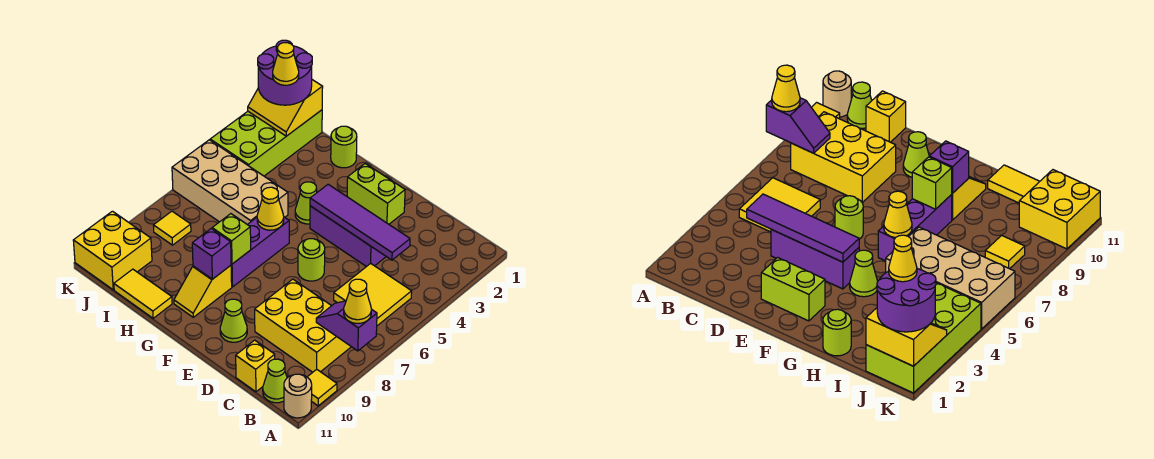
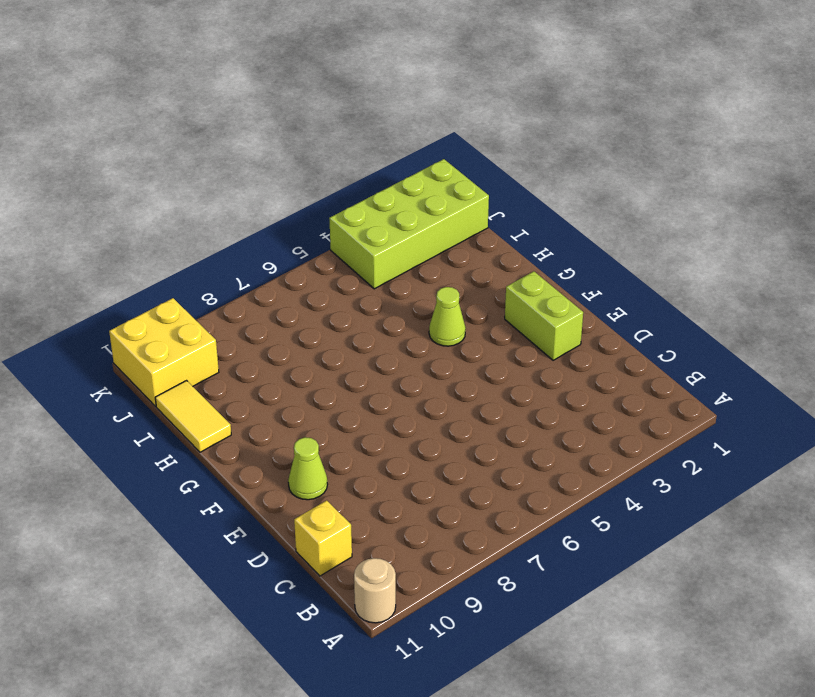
none -> yellow tile A10 level 1
none -> yellow tile B5:C6 level 1
none -> yellow brick B8:D9 level 1

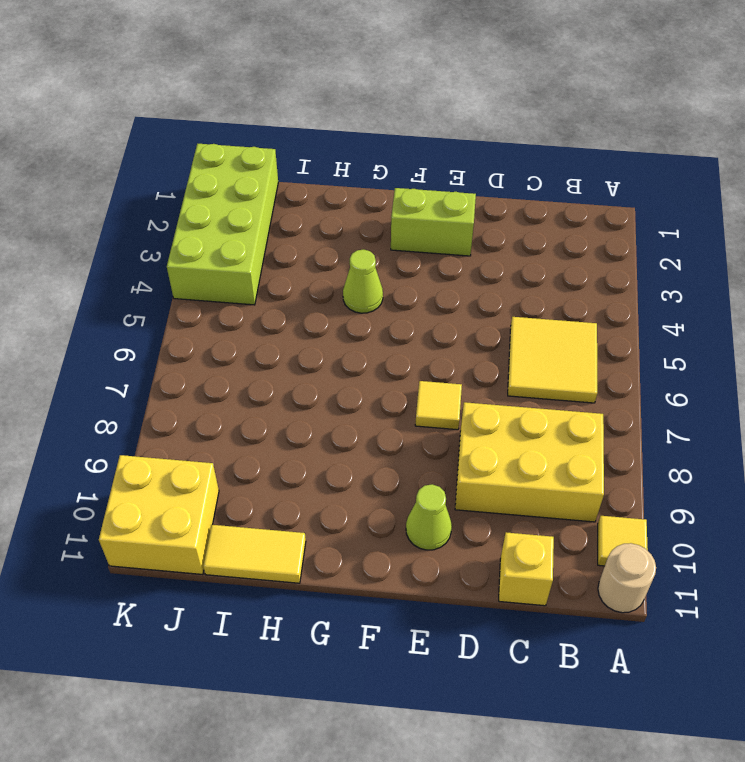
yellow tile E7 level 1 -> yellow tile J8 level 1
none -> lime cone B11 level 1
none -> purple brick D4:F4 level 1
none -> lime round brick E6 level 1

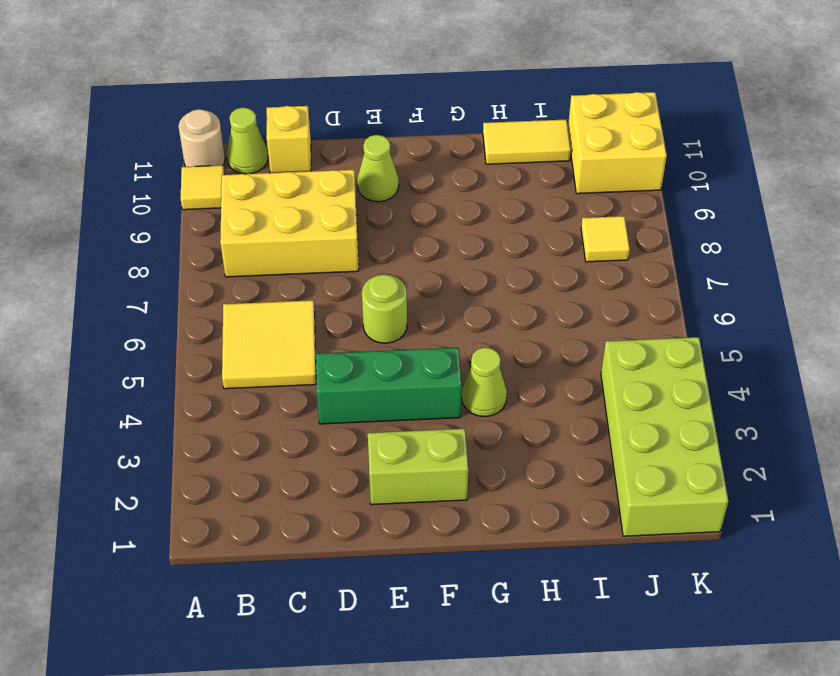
green brick D4:F4 level 1 -> purple brick D4:F4 level 1
none -> purple brick G6:G8 level 1
none -> yellow slope G9:G10 level 1 top 9
none -> lime round brick H1 level 1

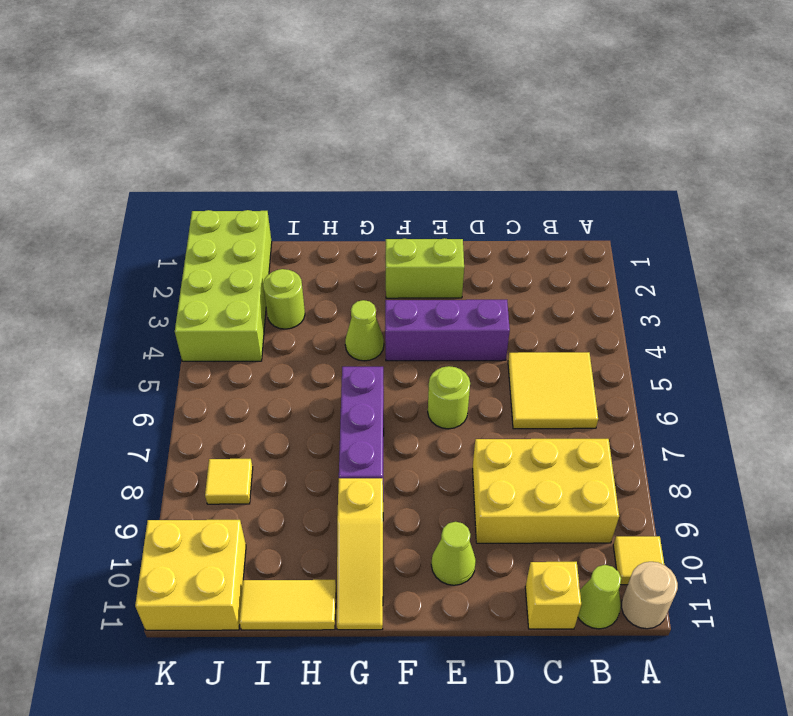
yellow slope G9:G11 level 1 top 9 -> yellow slope G9:G10 level 1 top 9
lime round brick I3 level 1 -> lime round brick H1 level 1
none -> tan brick H5:K6 level 1
none -> purple slope A8:B8 level 2 top A
none -> purple tile C4:F4 level 2

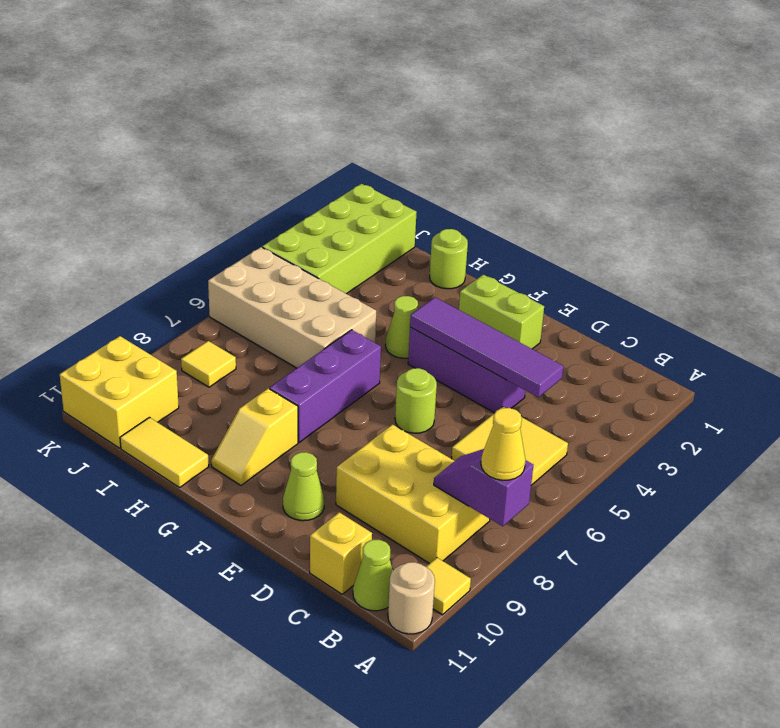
none -> yellow cone G6 level 2
none -> lime brick G8 level 2
none -> purple brick G9 level 2

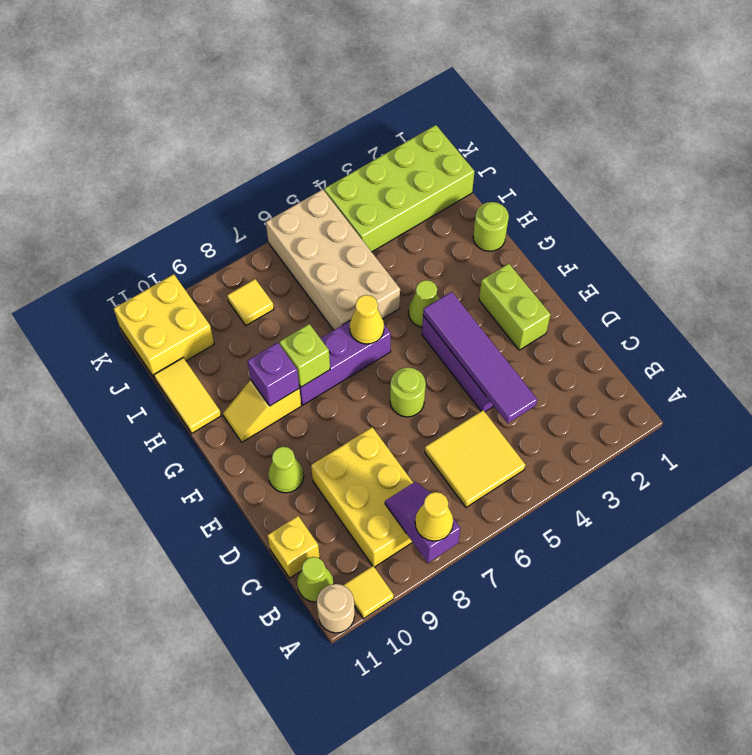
none -> yellow slope J1:K2 level 2 top 1
none -> purple round brick J1:K2 level 3
none -> yellow cone J2 level 4

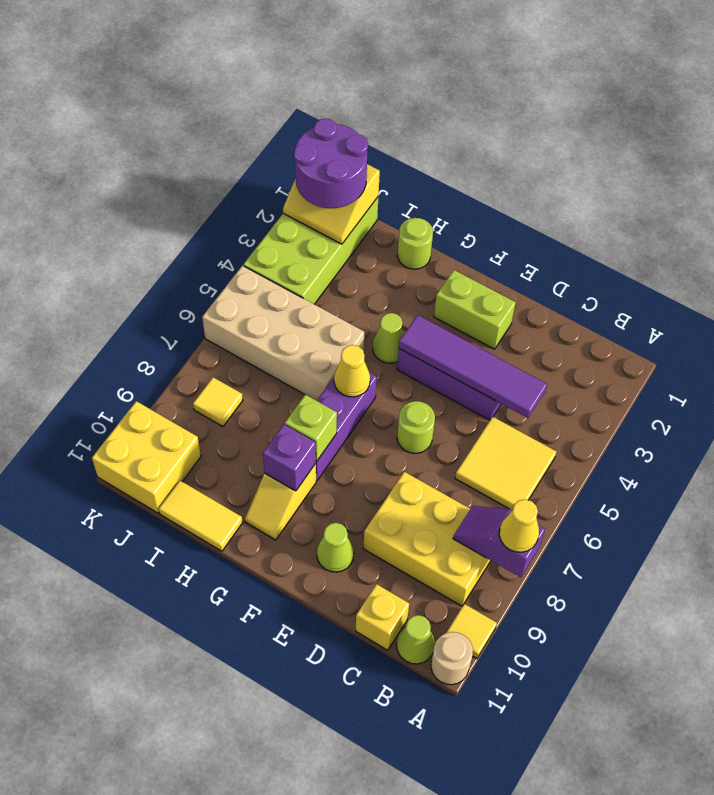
none -> yellow cone J2 level 4

